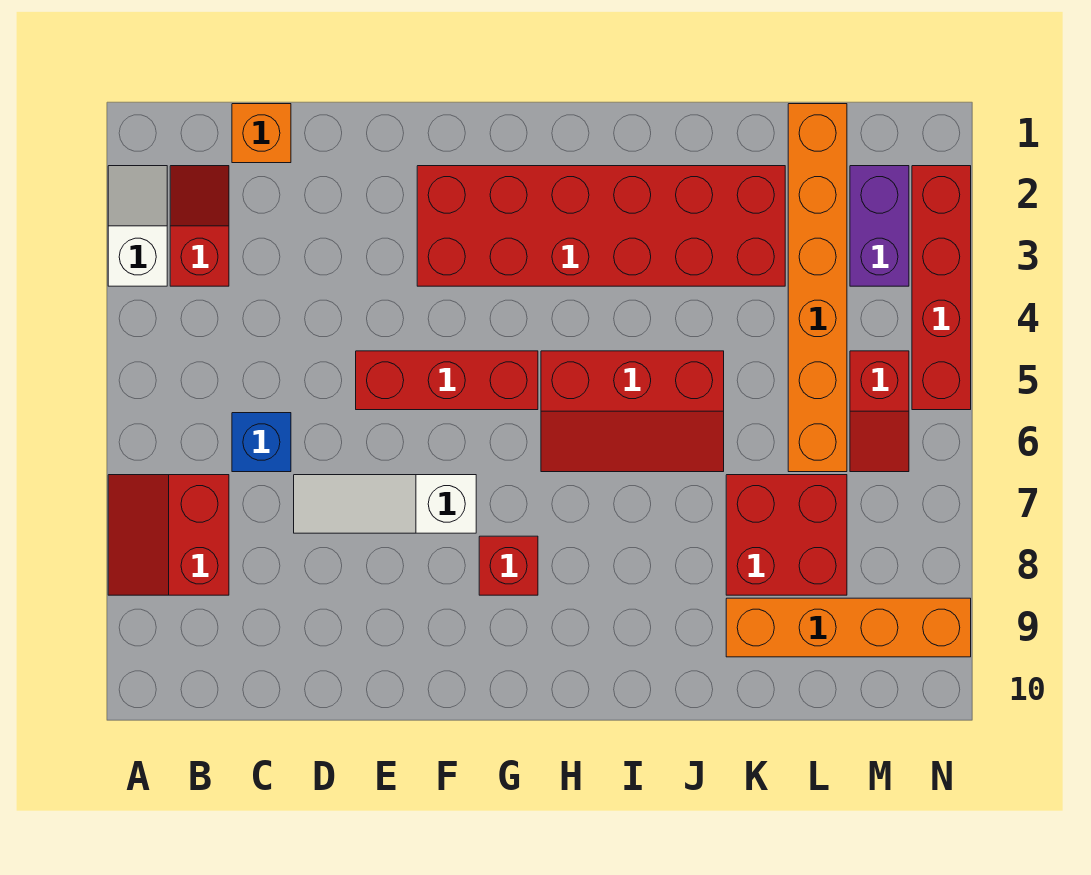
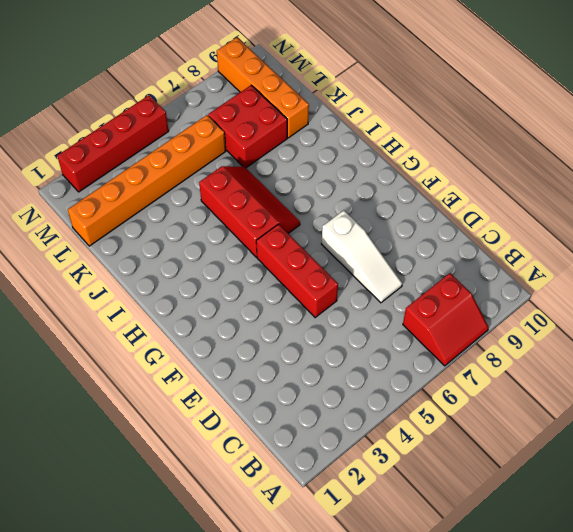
none -> white slope A2:A3 level 1 top 3
none -> red slope B2:B3 level 1 top 3
none -> orange brick C1 level 1

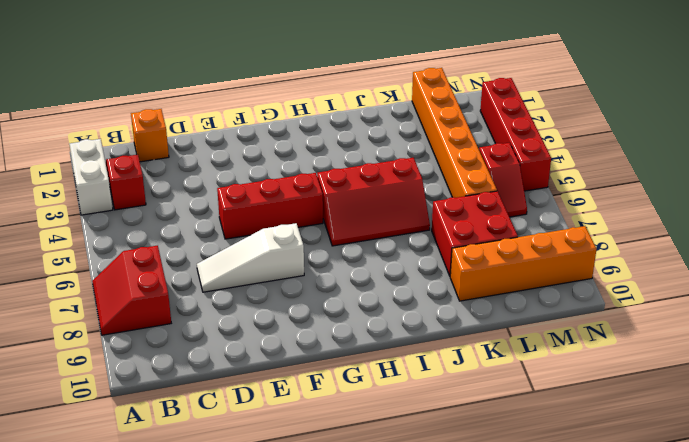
white brick A2:A3 level 1 -> white slope A2:A3 level 1 top 3
none -> blue brick C6 level 1
none -> red brick F2:K3 level 1
none -> red brick G8 level 1

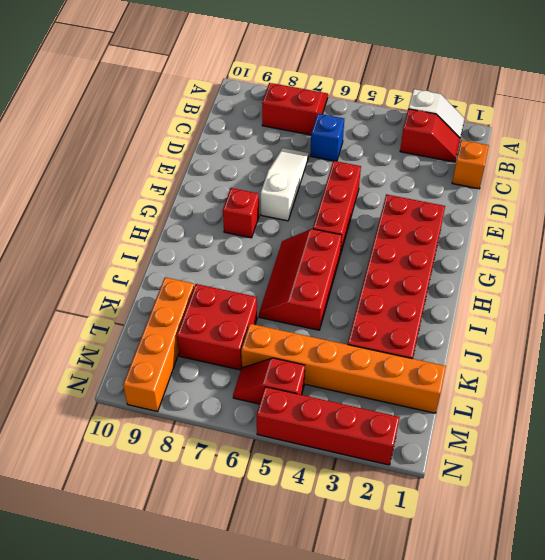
none -> purple brick M2:M3 level 1

